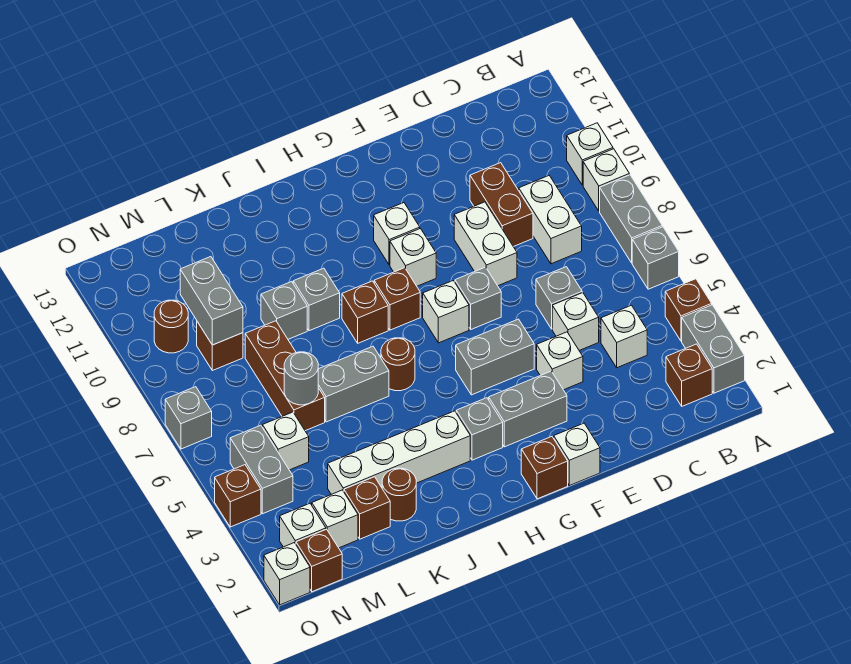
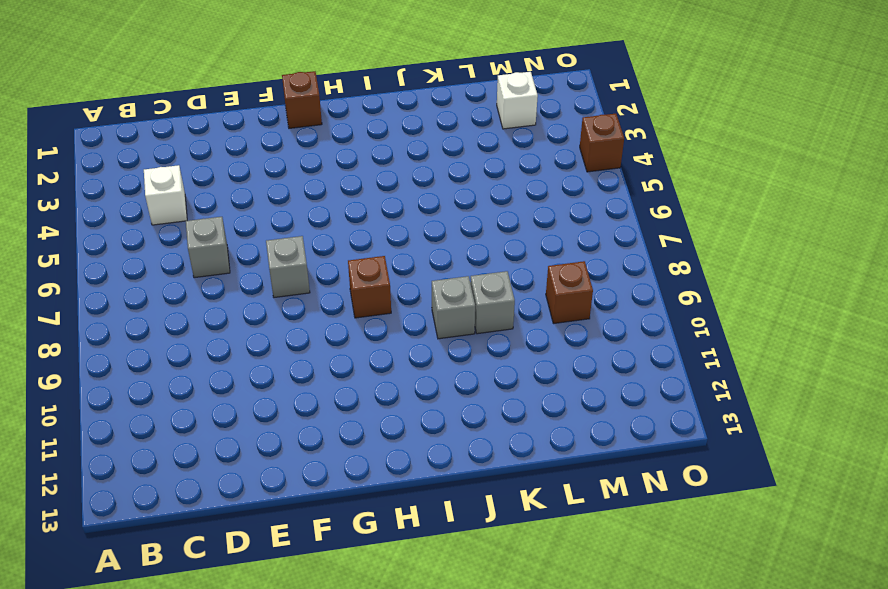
none -> grey brick A2:A3 level 1
none -> brown brick A4 level 1
none -> grey brick A6 level 1
none -> grey brick A7:A8 level 1

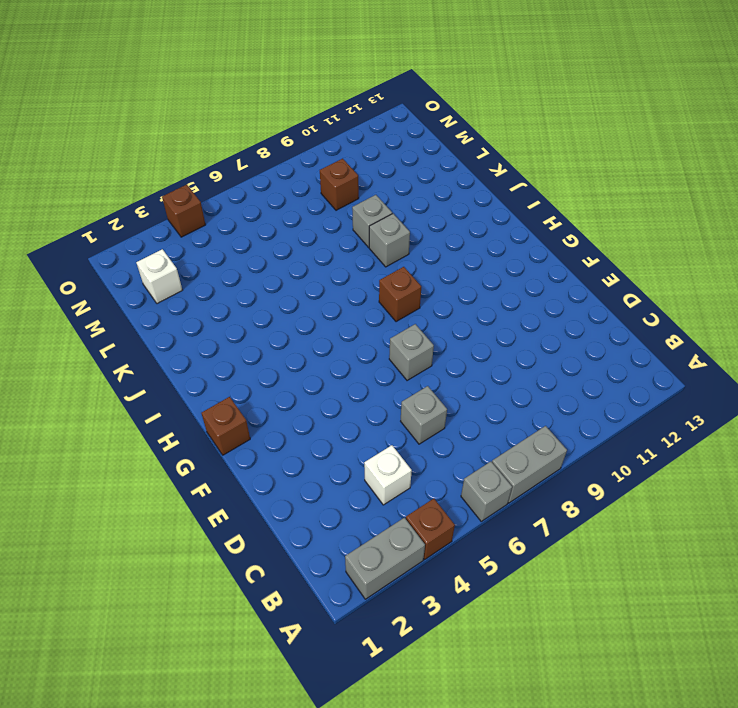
none -> white brick A9 level 1
none -> white brick A10 level 1
none -> brown brick B2 level 1
none -> white brick C8:C9 level 1

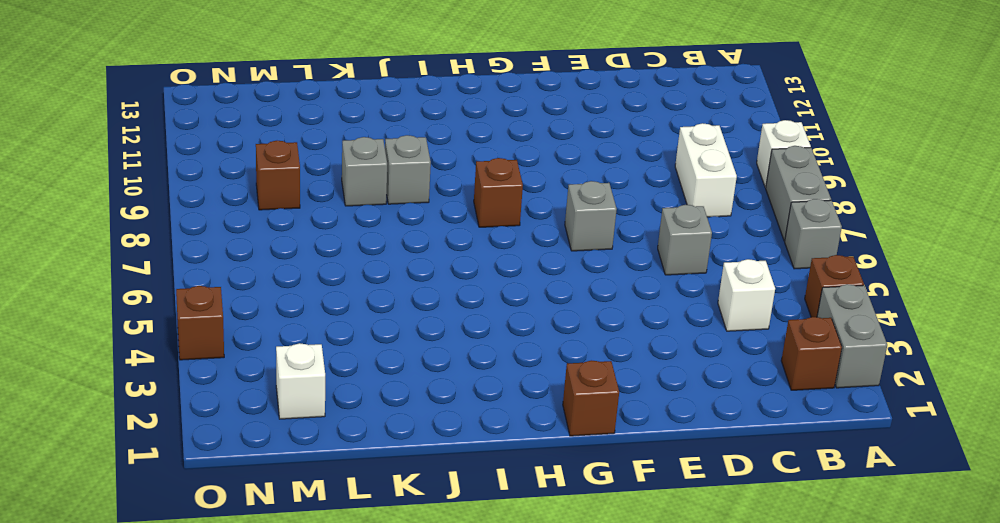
none -> white brick A10 level 1
none -> white brick D5 level 1
none -> brown brick D9:D10 level 1
none -> white brick E4 level 1

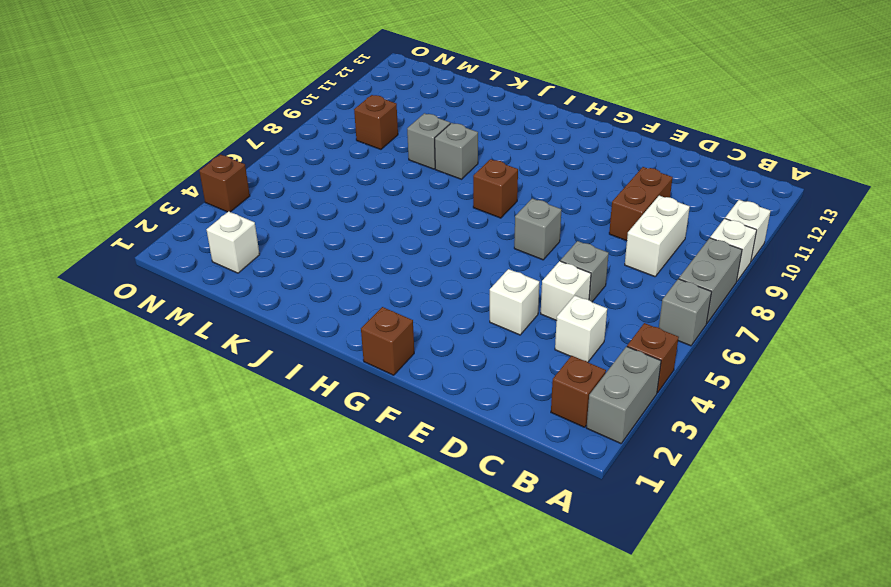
none -> white brick E8:E9 level 1
none -> white brick F1 level 1
none -> grey brick F3:G3 level 1
none -> grey brick F5:G5 level 1

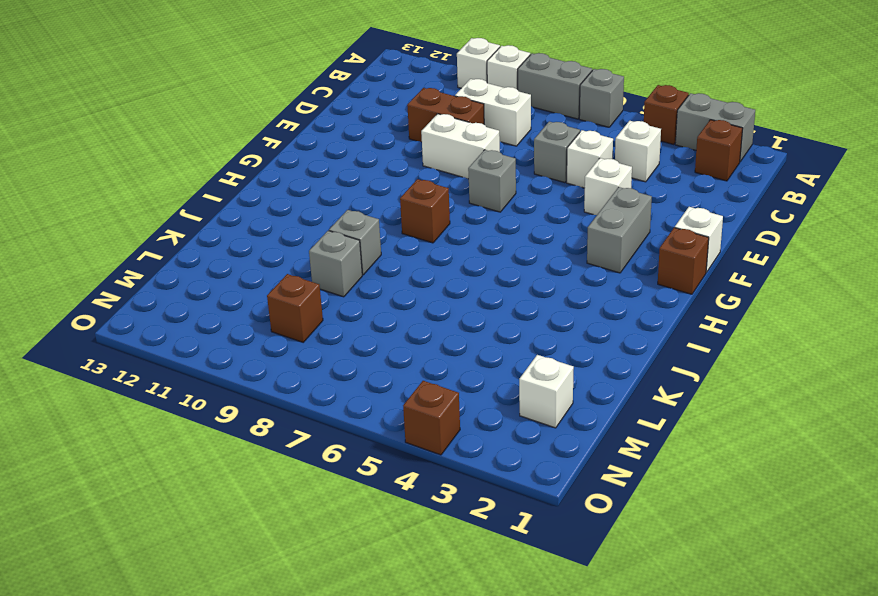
none -> grey brick F5:G5 level 1
none -> white brick G7 level 1
none -> white brick G9 level 1
none -> white brick G10 level 1

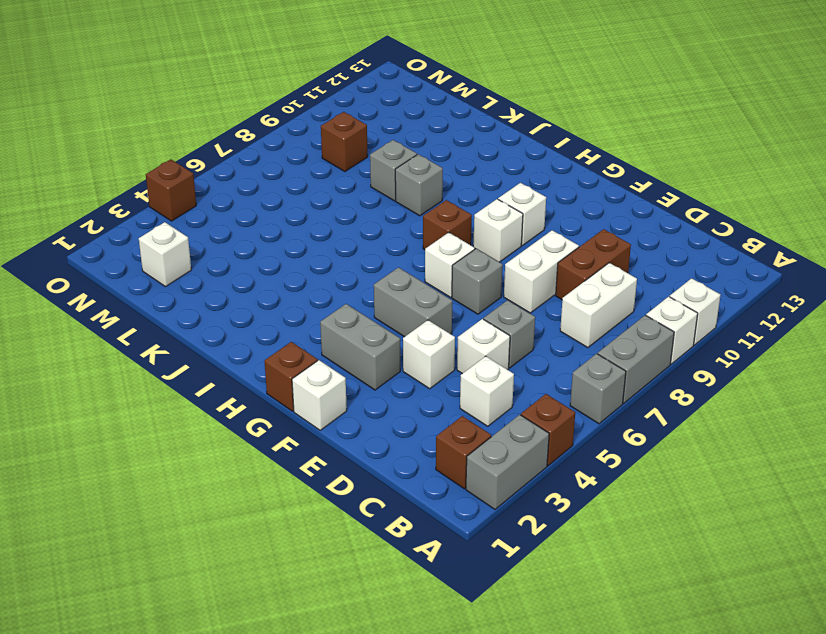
none -> grey brick H3 level 1
none -> white brick I3:L3 level 1
none -> brown round brick I6 level 1
none -> brown brick I8 level 1

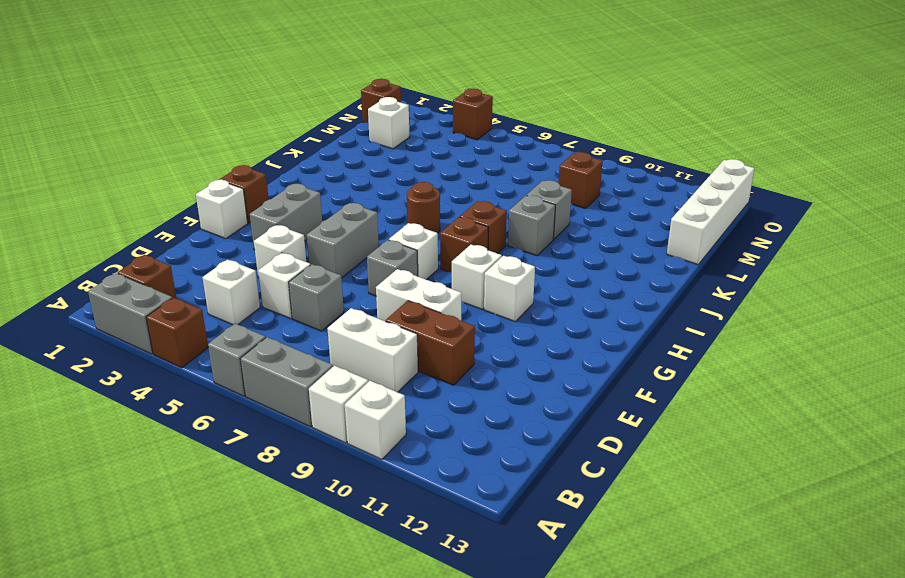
white brick L13:O13 level 1 -> white brick I3:L3 level 1
none -> grey brick H3 level 1
none -> grey brick J6:K6 level 1
none -> brown round brick K2 level 1
none -> brown brick L2 level 1

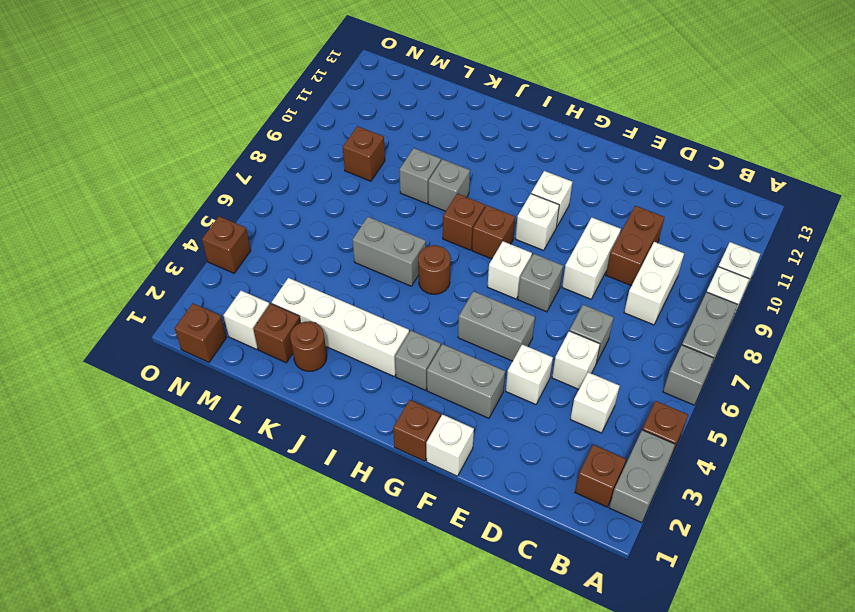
none -> brown brick L6:L8 level 1
none -> white brick M5 level 1
none -> white brick N2 level 1
none -> grey brick N4:N5 level 1

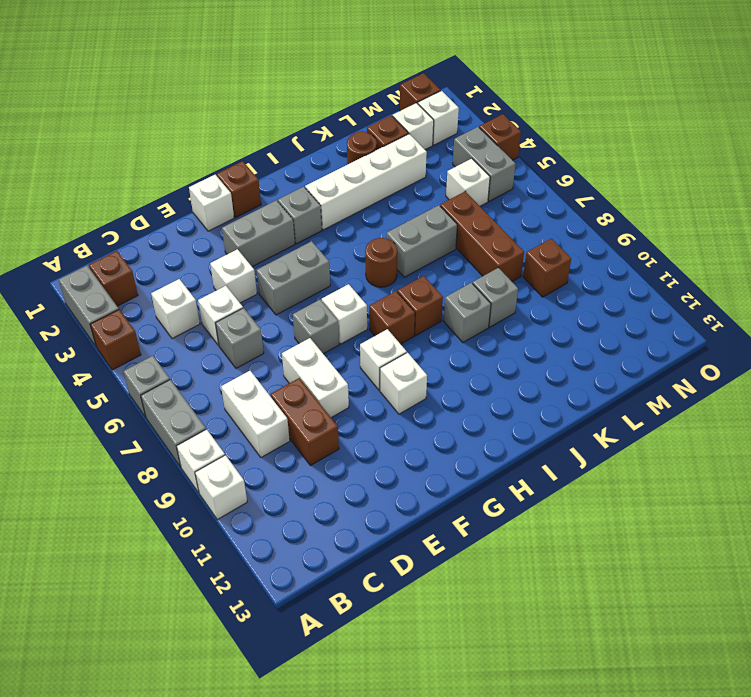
none -> brown round brick N10 level 1
none -> white brick O1 level 1
none -> grey brick O7 level 1
none -> grey round brick L6 level 2

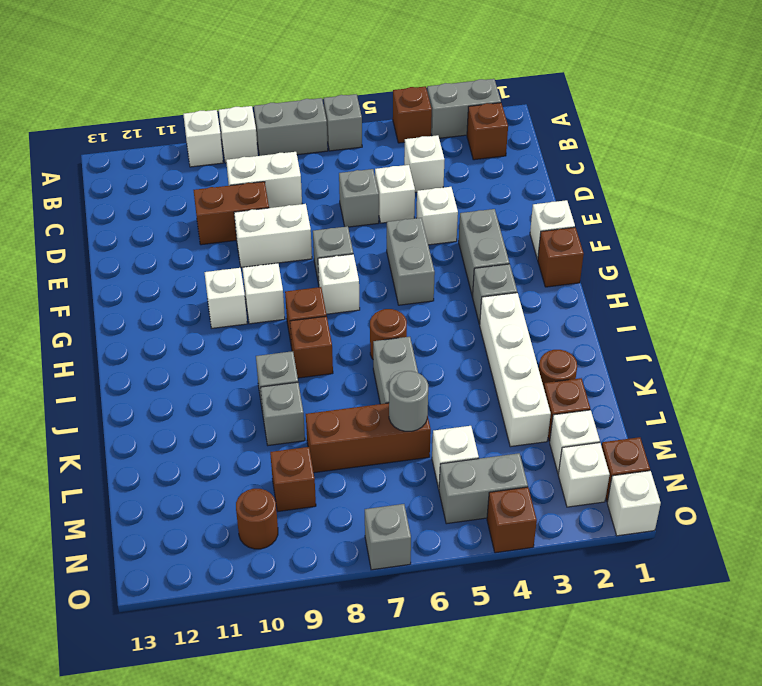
none -> grey brick M9:M10 level 2

